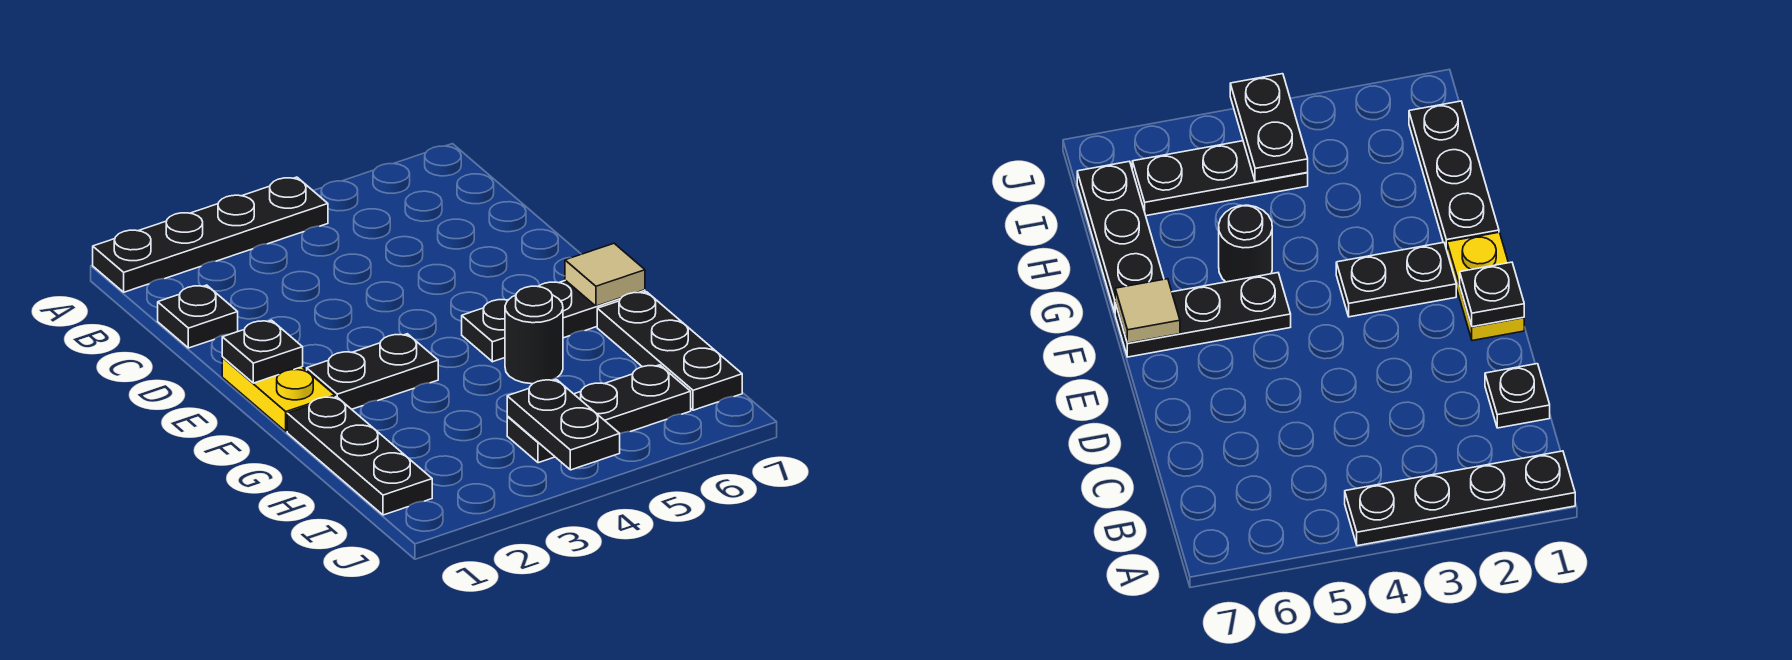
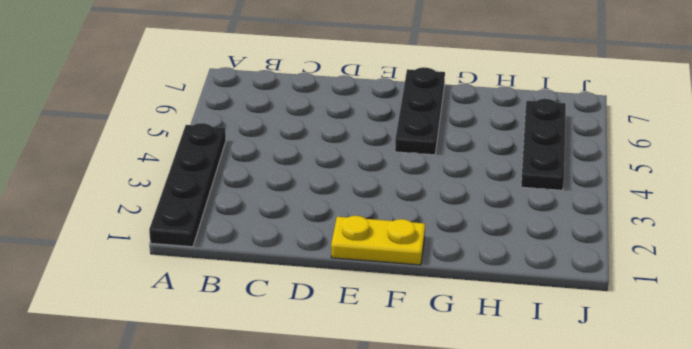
none -> black plate C1 level 1
none -> black plate F2:F3 level 1
none -> black plate G1:I1 level 1

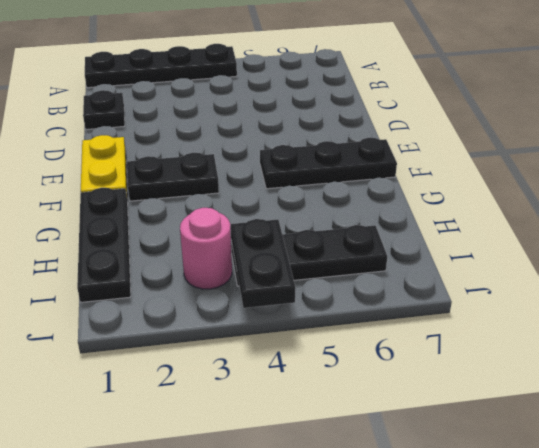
pink round brick I3 level 1 -> none
none -> black round brick G5 level 1
none -> black plate G7:I7 level 1
none -> black plate E1 level 2

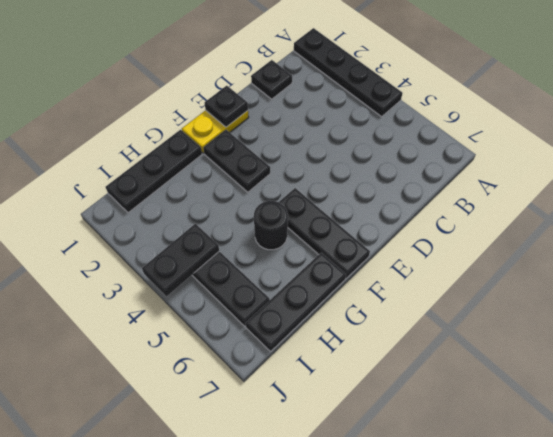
none -> tan tile F7 level 2

